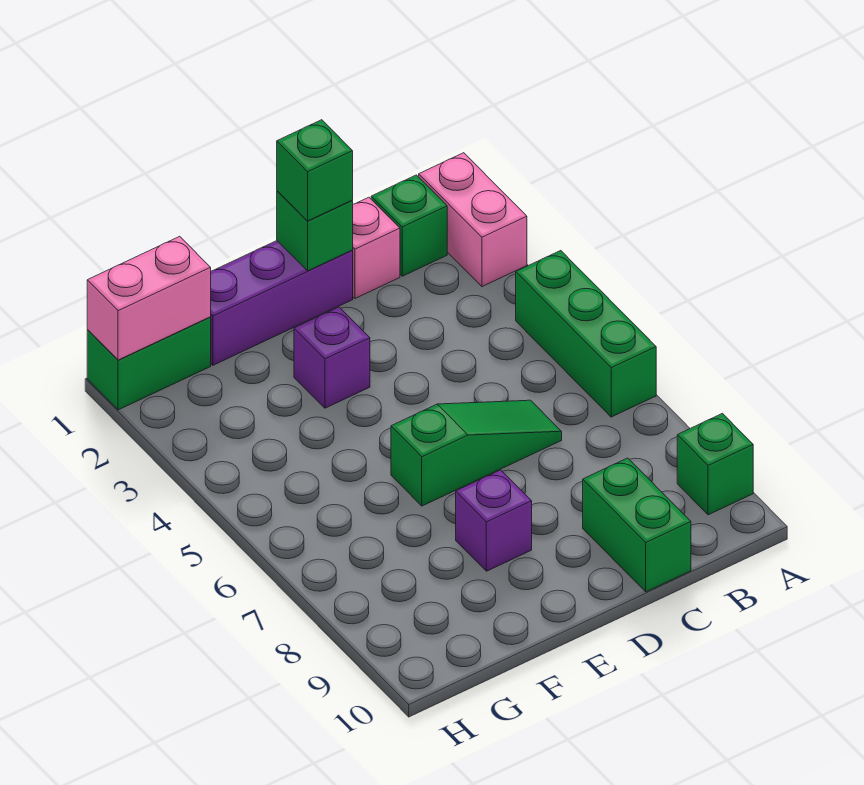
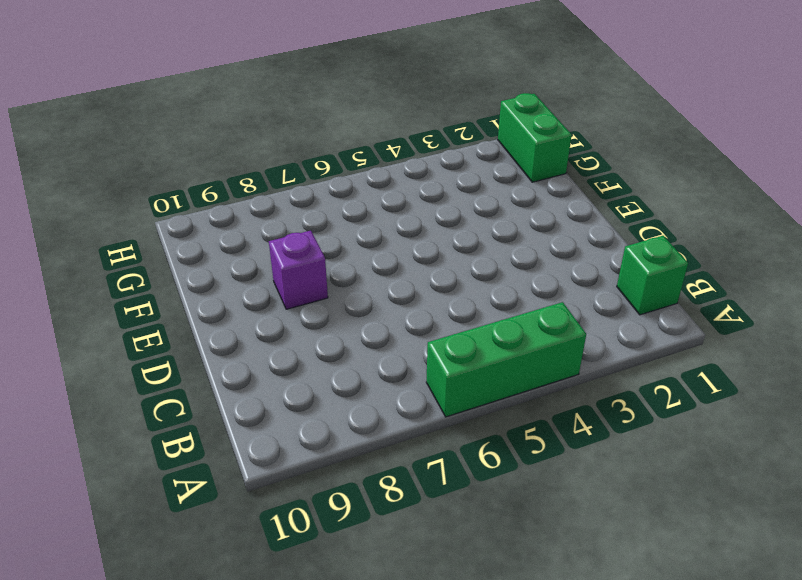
none -> pink brick A1:A2 level 1
none -> green brick A9 level 1
none -> pink brick C1 level 1

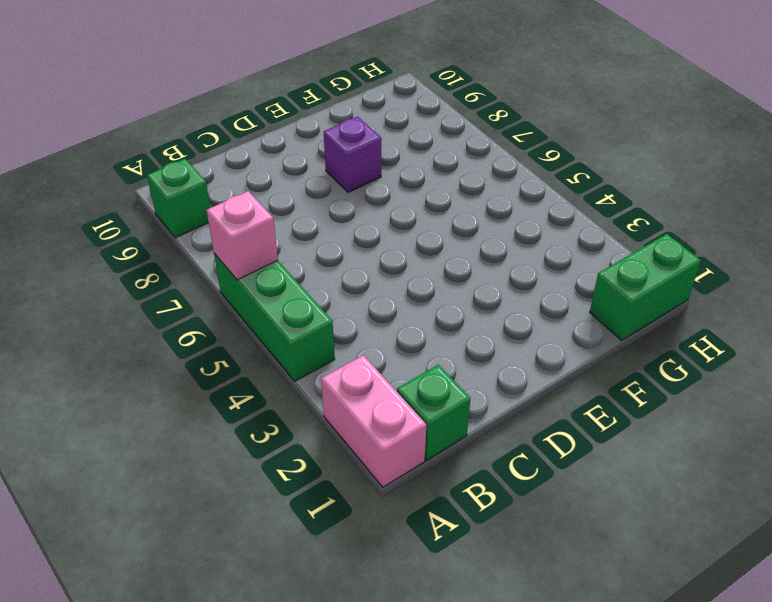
pink brick A6 level 2 -> pink brick C1 level 1
none -> green slope C6:E6 level 1 top E
none -> green brick C9:C10 level 1
none -> purple brick D1:F1 level 1

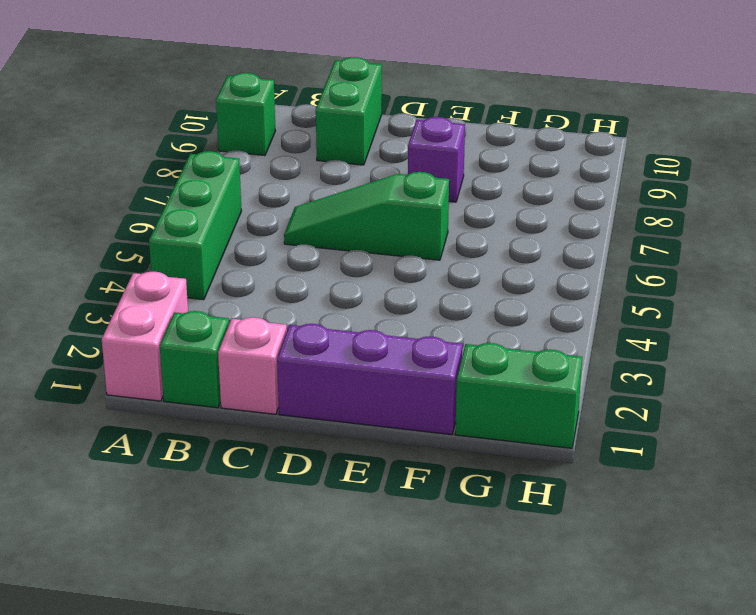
none -> purple brick E3 level 1
none -> green brick D1 level 2
none -> pink brick G1:H1 level 2

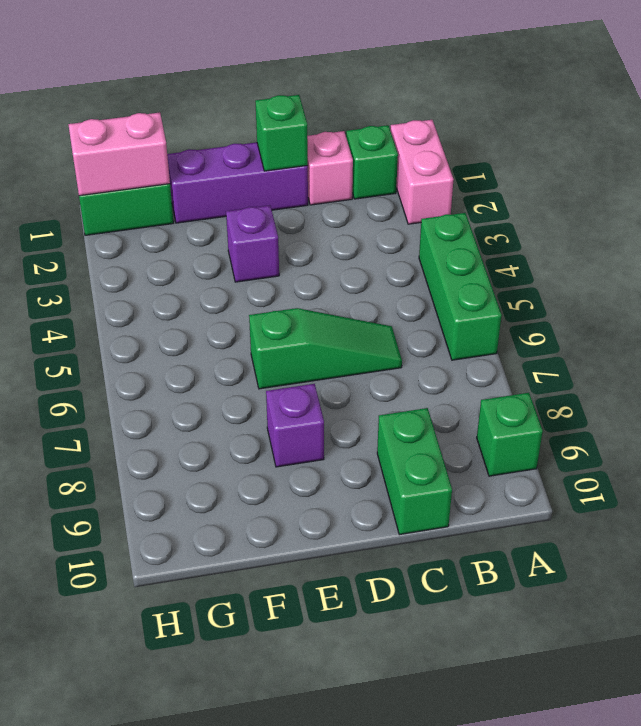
none -> green brick D1 level 3

